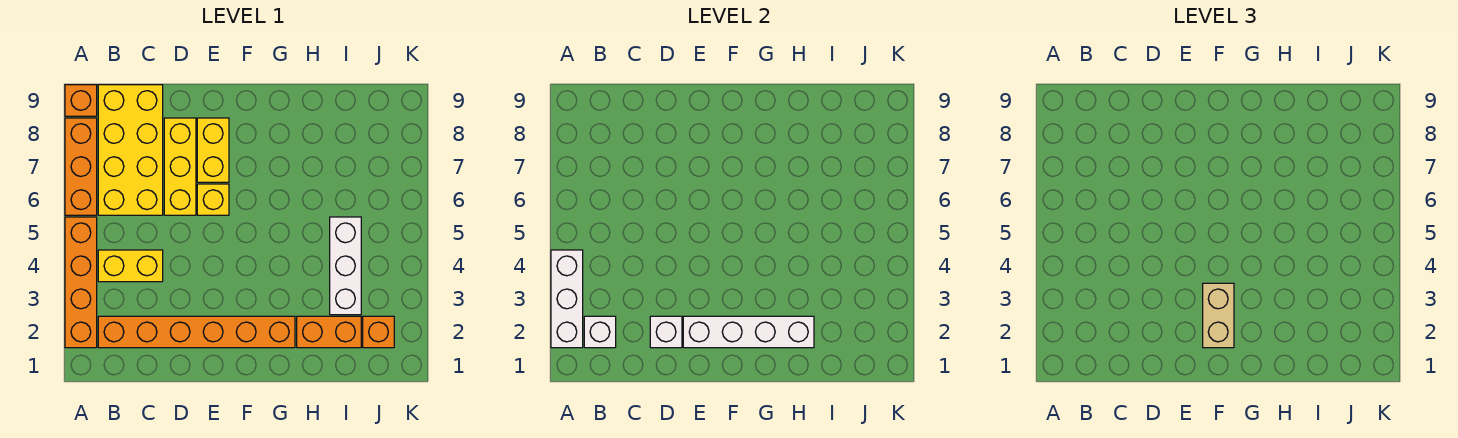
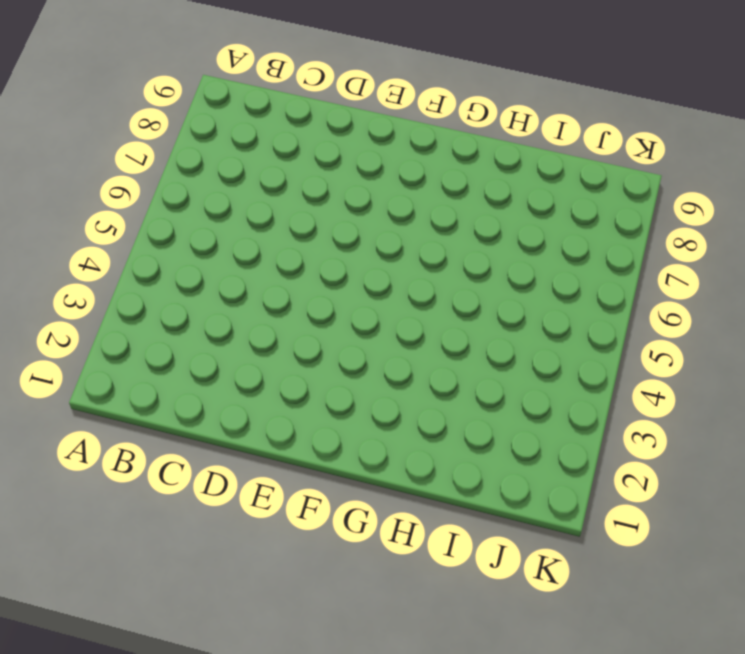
none -> orange brick A2:A5 level 1
none -> orange brick A6:A8 level 1
none -> orange brick A9 level 1

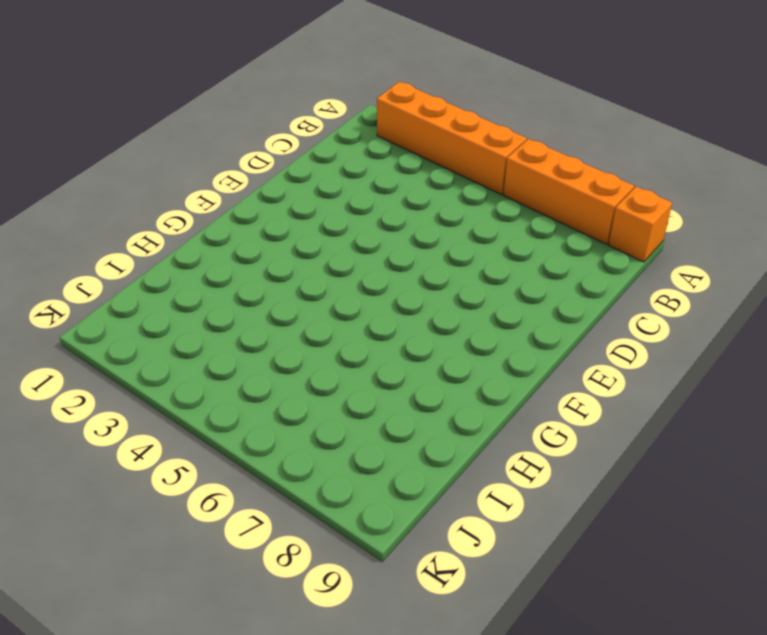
none -> orange brick B2:G2 level 1
none -> yellow brick B4:C4 level 1
none -> yellow brick B6:C9 level 1

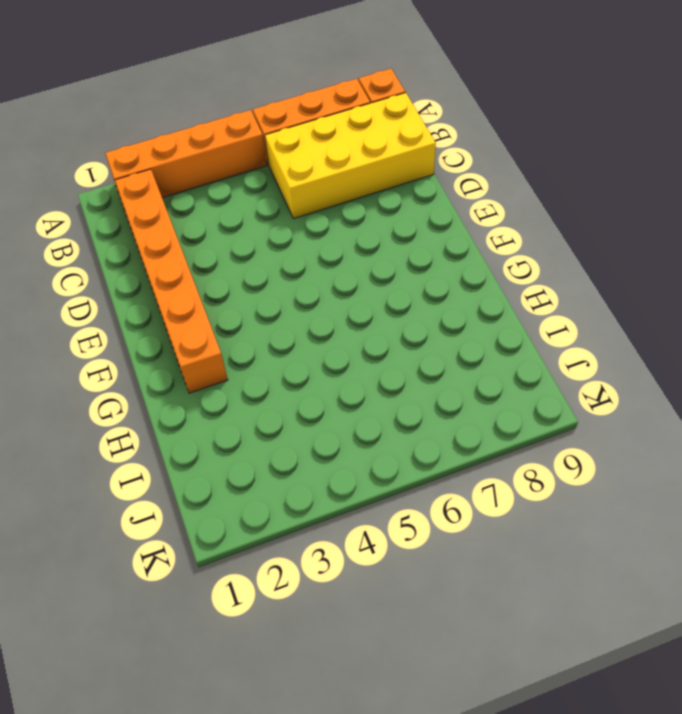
none -> yellow brick B4:C4 level 1
none -> yellow brick D6:D8 level 1
none -> yellow brick E6 level 1

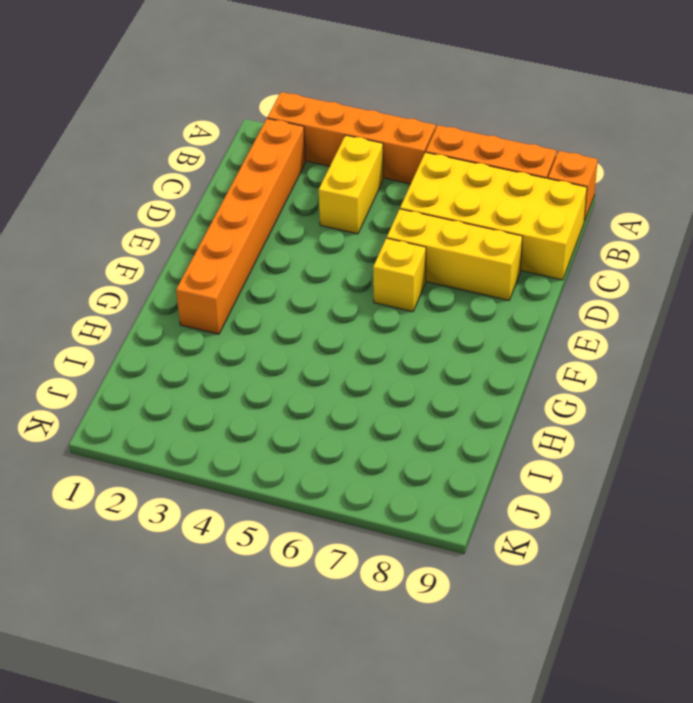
none -> yellow brick E7:E8 level 1
none -> orange brick H2:I2 level 1
none -> white brick I3:I5 level 1

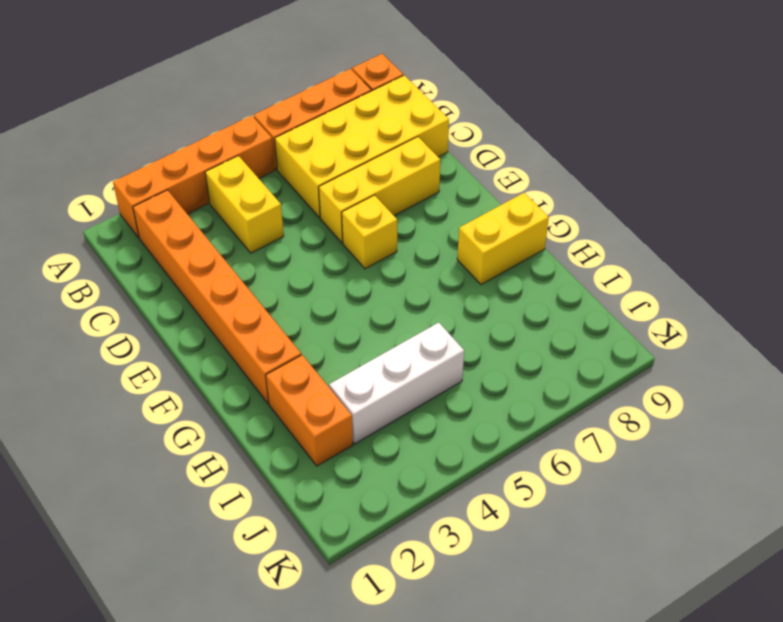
yellow brick G8:G9 level 1 -> yellow brick E7:E8 level 1
none -> orange brick J2 level 1
none -> white brick A2:A4 level 2
none -> white brick B2 level 2

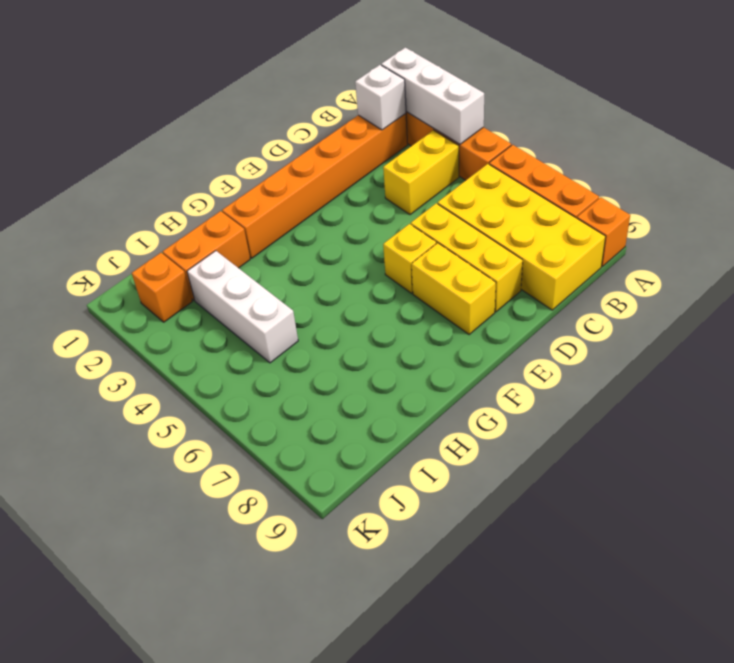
none -> white brick D2 level 2
none -> white brick E2:H2 level 2
none -> tan brick F2:F3 level 3

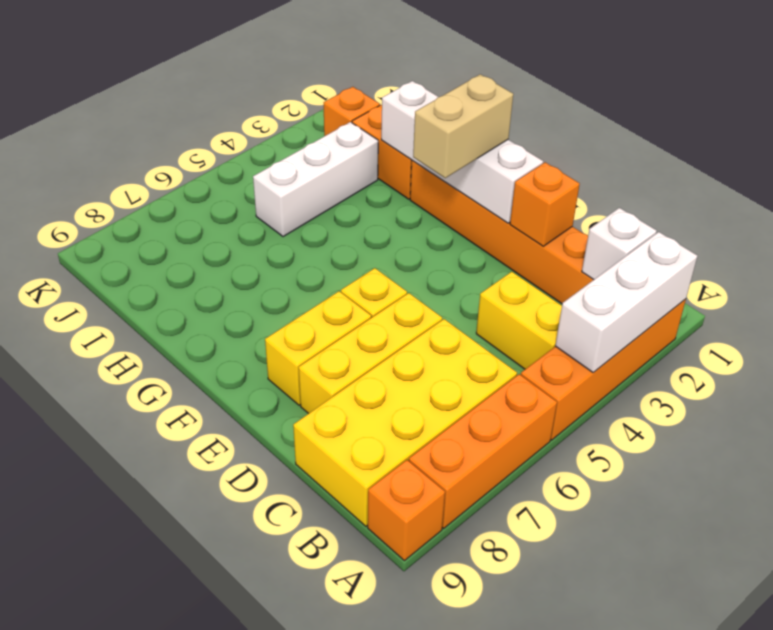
orange brick D2 level 2 -> white brick D2 level 2

